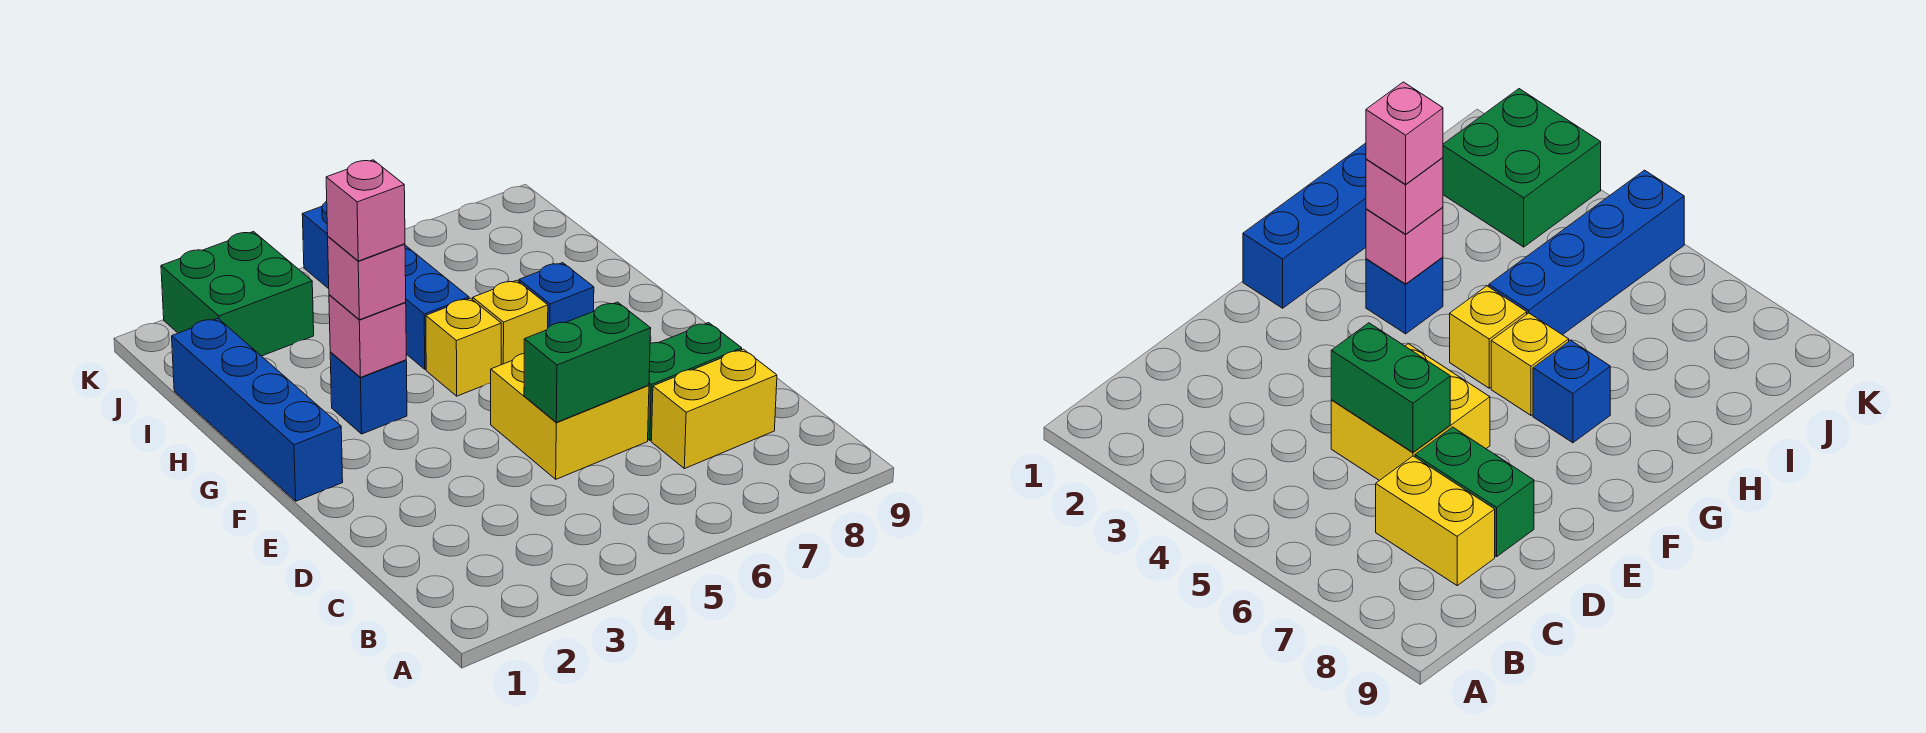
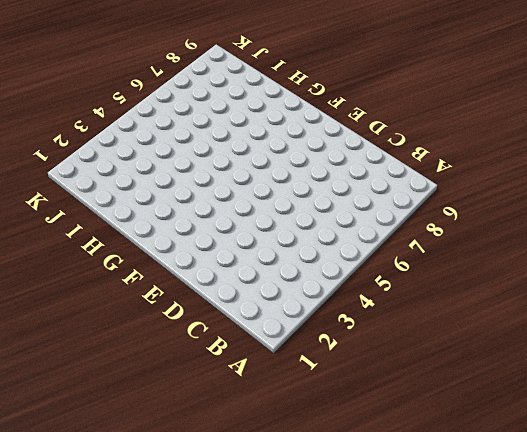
none -> yellow brick C7:C8 level 1
none -> yellow brick D5:E6 level 1
none -> green brick D7:D8 level 1

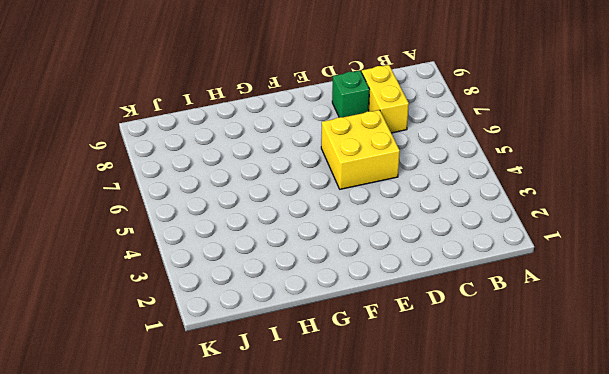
green brick D8 level 1 -> green brick D7:D8 level 1
none -> blue brick F1:I1 level 1
none -> blue brick G3 level 1
none -> yellow brick G5 level 1

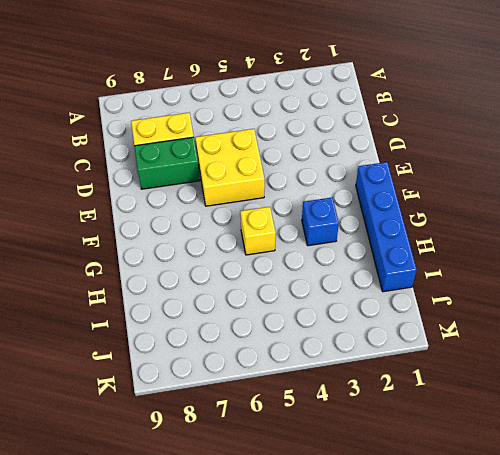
none -> yellow brick G6 level 1
none -> blue brick G7 level 1
none -> blue brick H5:K5 level 1

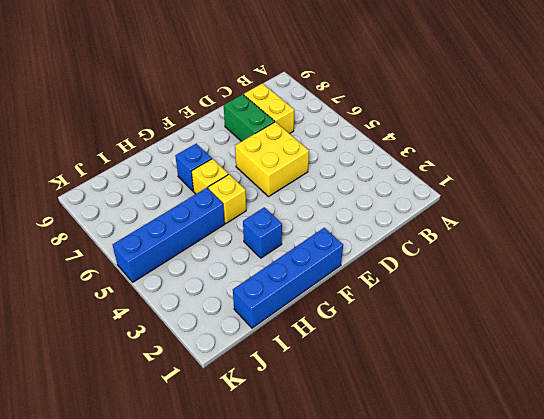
none -> green brick J2:K3 level 1
none -> green brick D5:D6 level 2
none -> pink brick G3 level 2

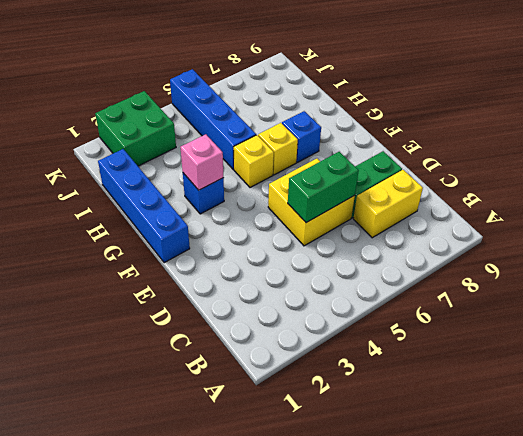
none -> pink brick G3 level 3
none -> pink brick G3 level 4

